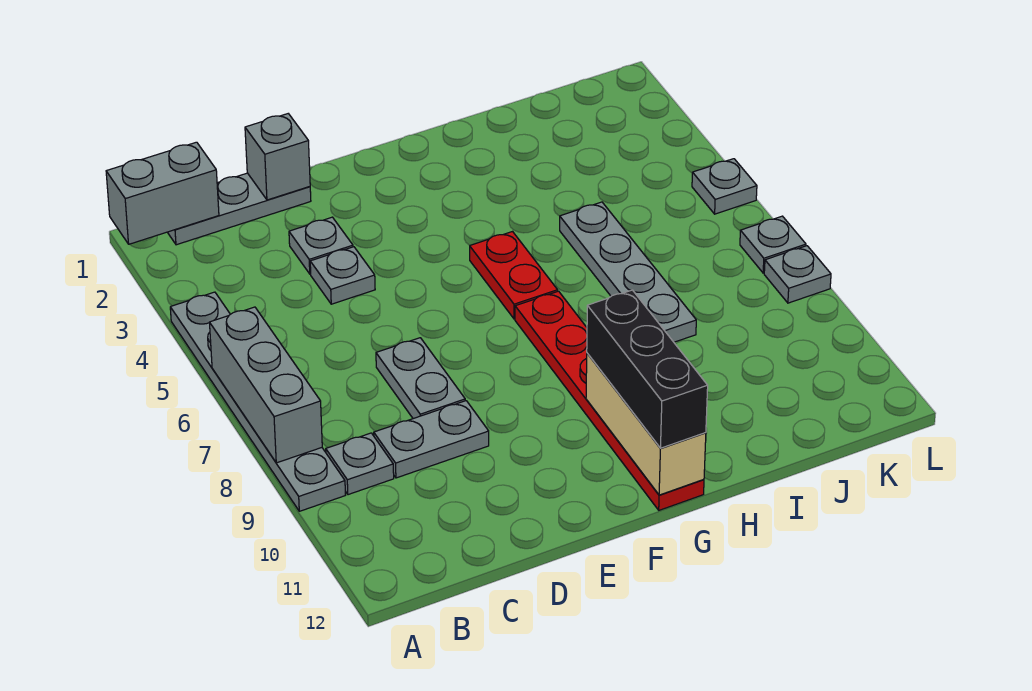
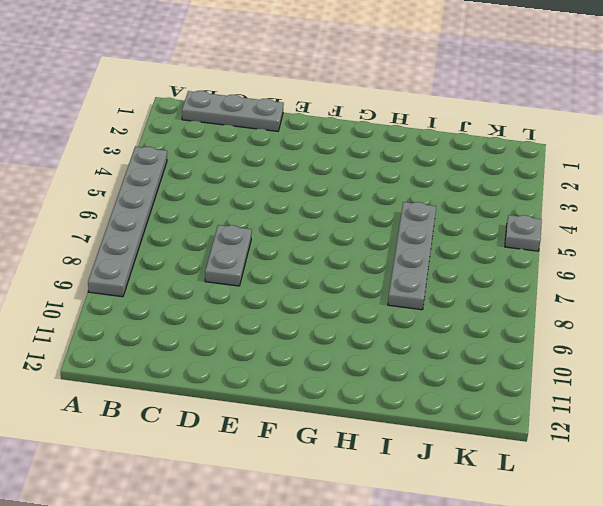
none -> grey plate B9 level 1
none -> grey plate C9:D9 level 1
none -> grey plate D3 level 1

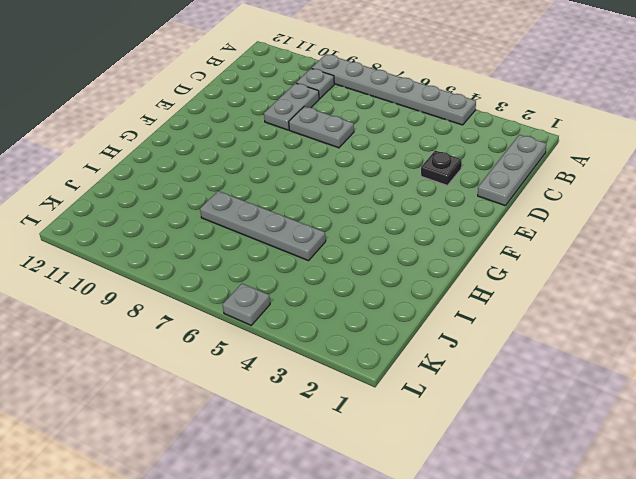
black plate D3 level 1 -> grey plate D3 level 1
none -> grey plate D4 level 1
none -> red plate G5:G6 level 1
none -> red plate G7:G12 level 1

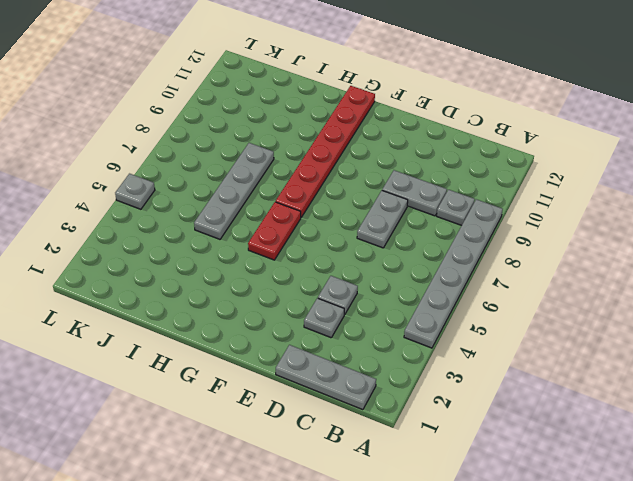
none -> grey plate L7 level 1
none -> grey plate L8 level 1
none -> grey brick A1:B1 level 2

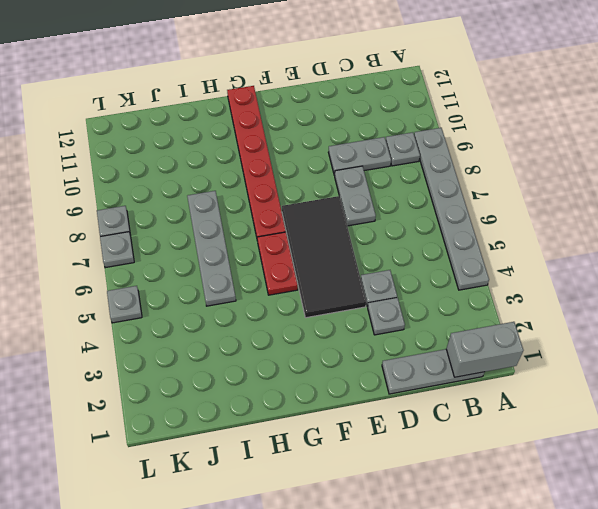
black tile E4:F7 level 1 -> none
none -> grey brick A6:A8 level 2
none -> grey brick D1 level 2
none -> tan brick G10:G12 level 2

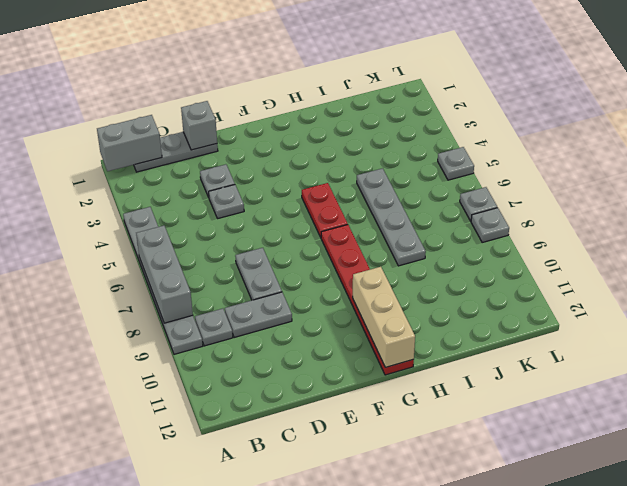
none -> black brick G10:G12 level 3

